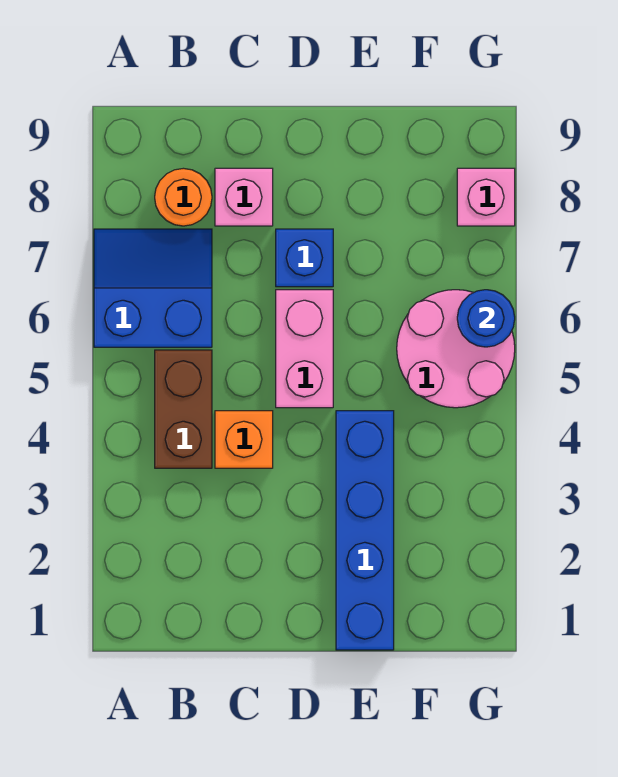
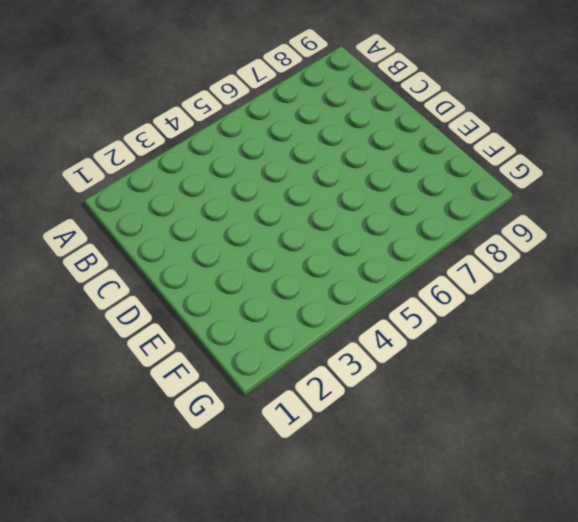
none -> blue slope A6:B7 level 1 top 6
none -> brown brick B4:B5 level 1

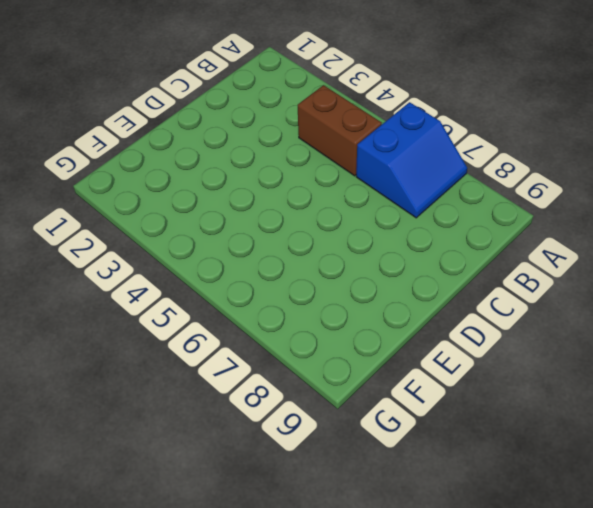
none -> orange round brick B8 level 1
none -> orange brick C4 level 1

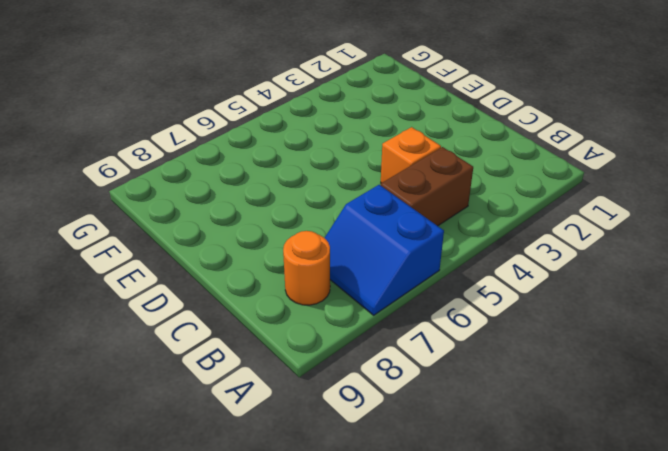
none -> pink brick C8 level 1
none -> pink brick D5:D6 level 1

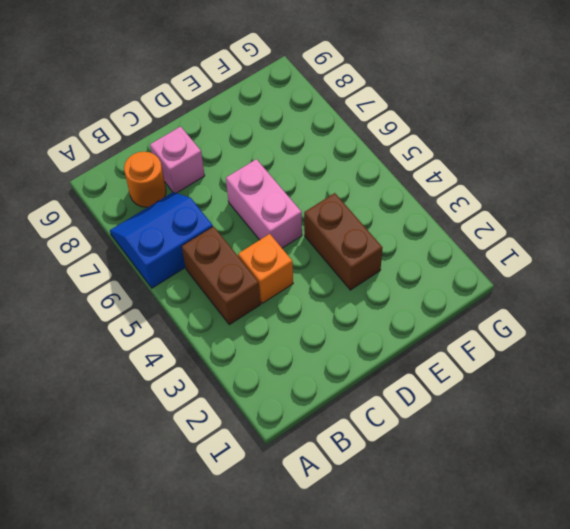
brown brick E3:E4 level 1 -> blue brick E1:E4 level 1
none -> blue brick D7 level 1
none -> pink round brick F5:G6 level 1

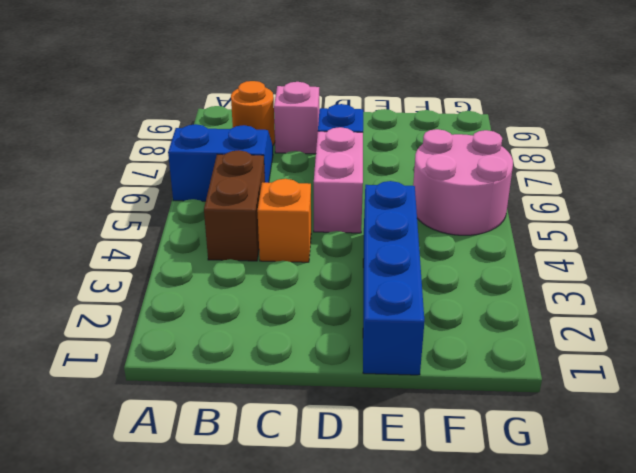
none -> pink brick G8 level 1
none -> blue round brick G6 level 2

